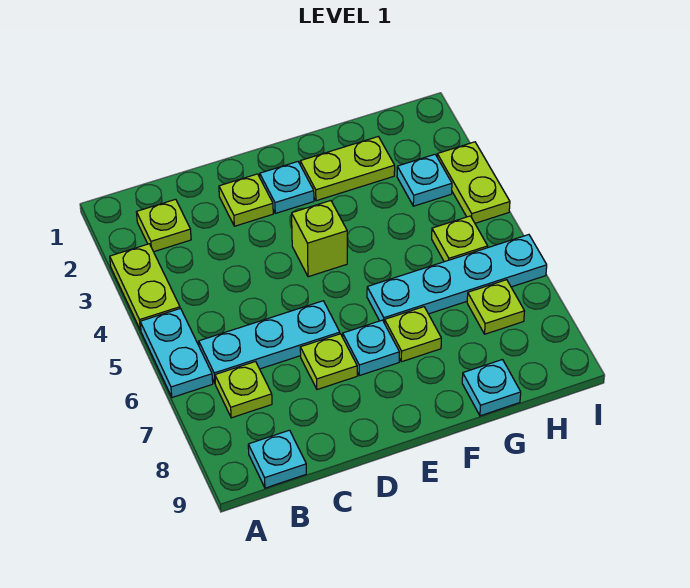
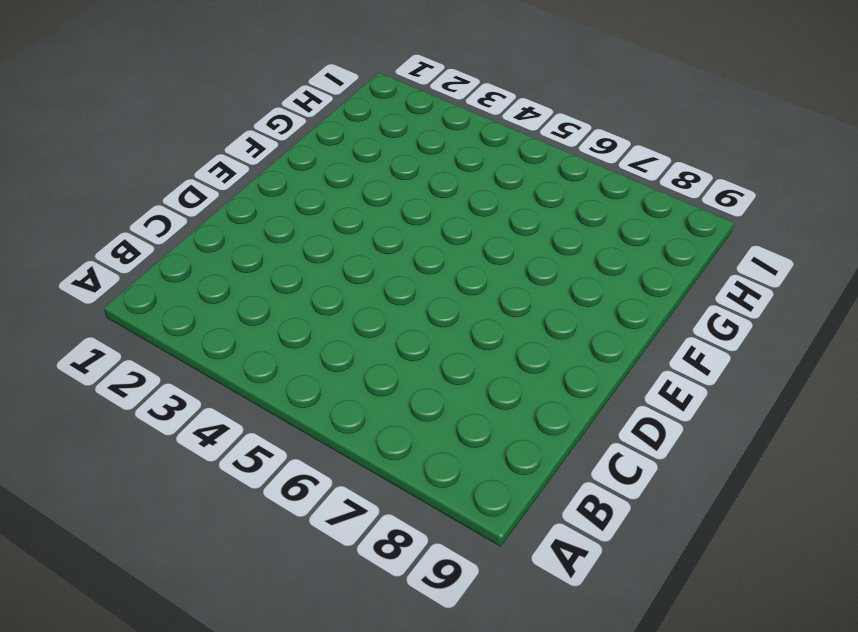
none -> lime plate A3:A4 level 1
none -> cyan plate A5:A6 level 1
none -> lime plate B2 level 1

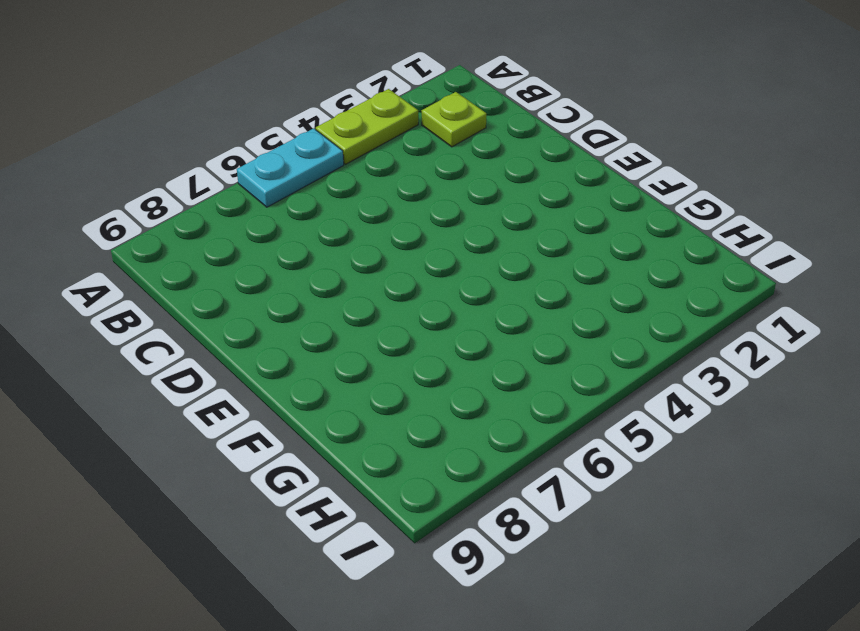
none -> cyan plate B6:D6 level 1
none -> lime plate B7 level 1
none -> cyan plate B9 level 1

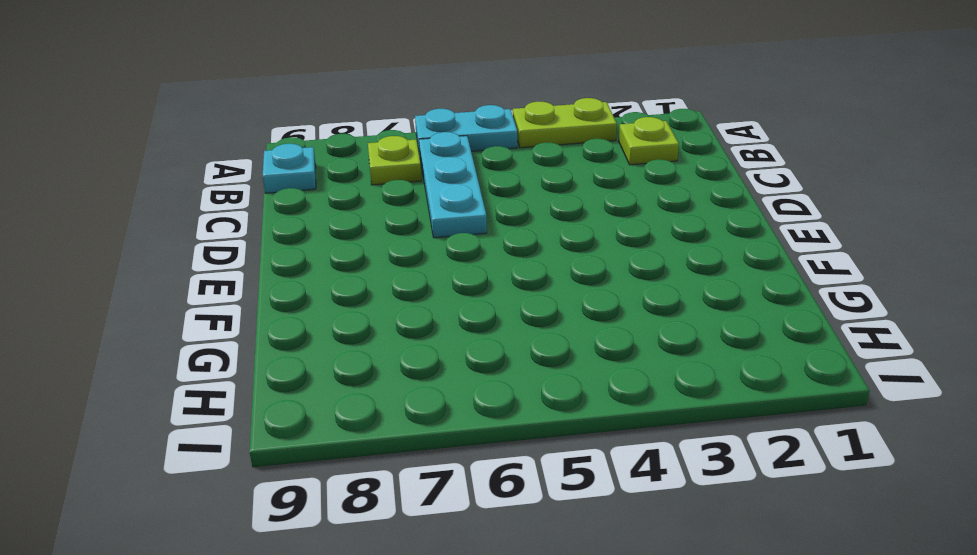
none -> lime plate D2 level 1
none -> lime plate D7 level 1
none -> cyan plate E2 level 1

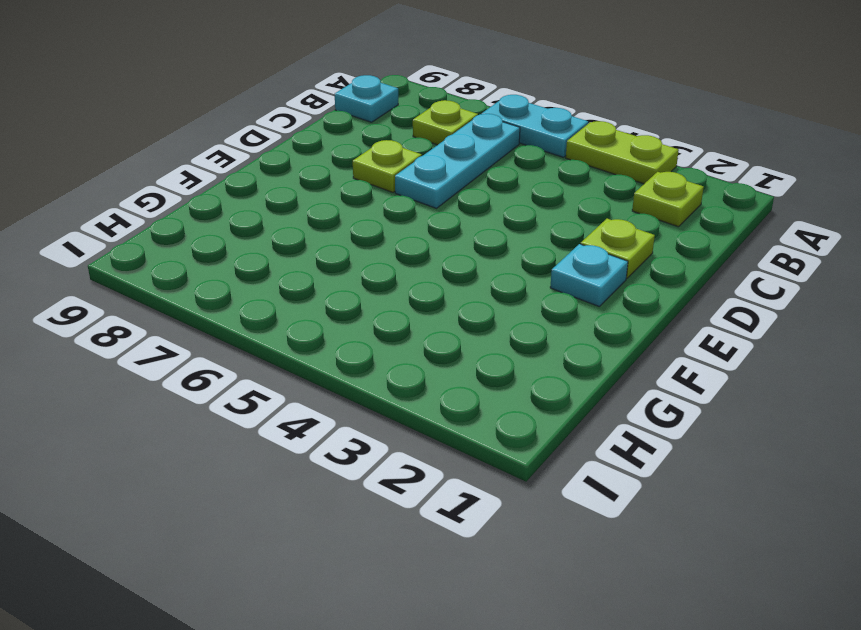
none -> lime brick E4 level 1
none -> cyan plate E7 level 1
none -> lime plate F2:G2 level 1

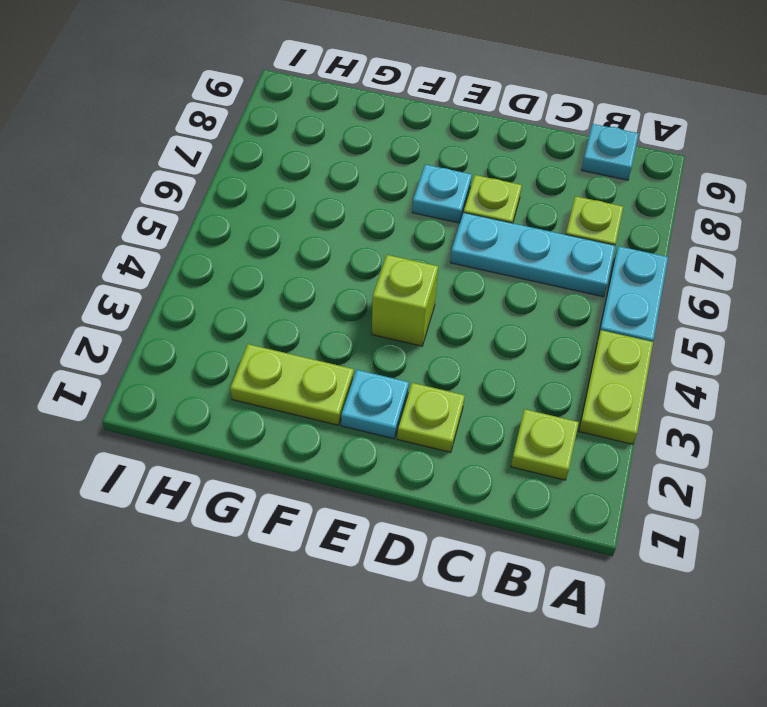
none -> cyan plate F6:I6 level 1
none -> lime plate F7 level 1
none -> cyan plate G9 level 1

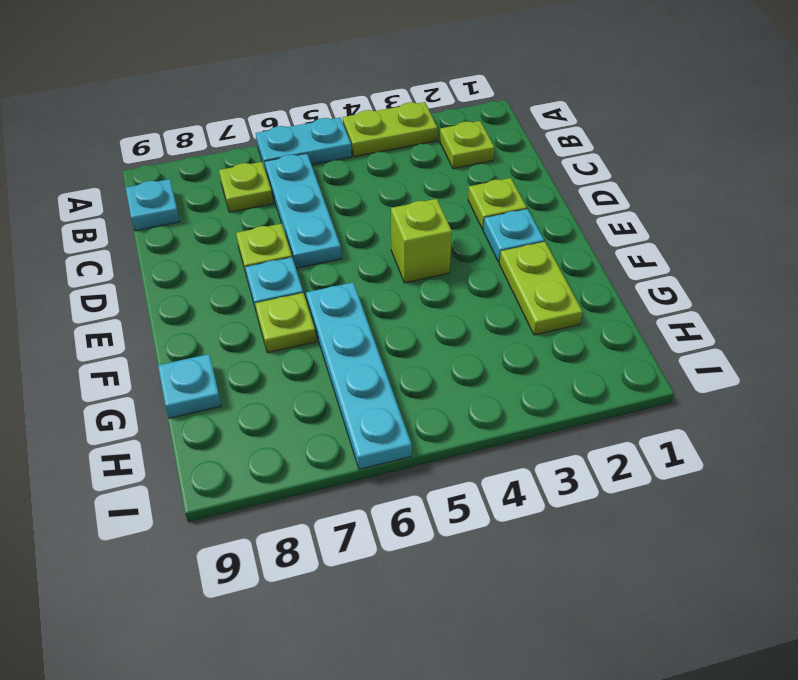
none -> cyan plate H3 level 1
none -> lime plate H5 level 1
none -> lime plate H7 level 1

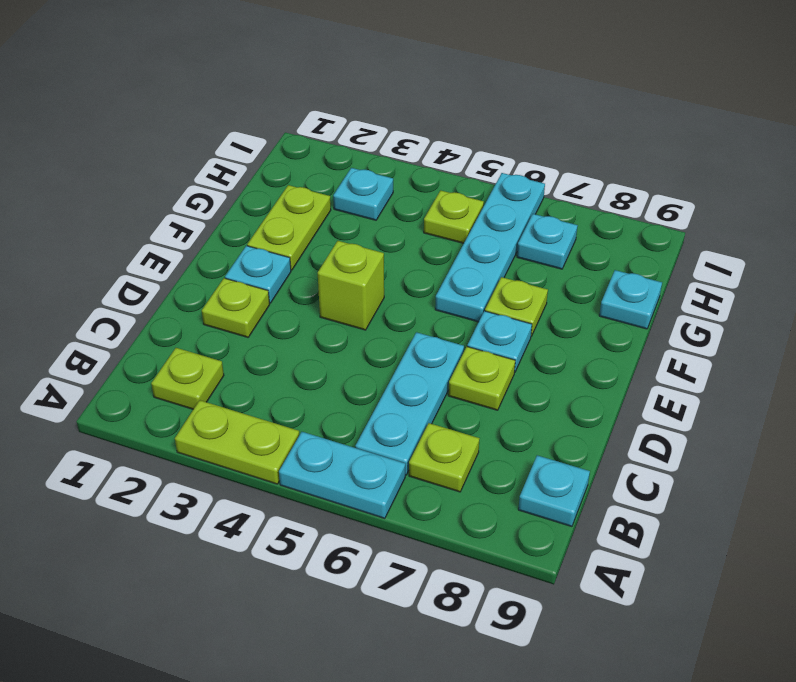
cyan plate H7 level 1 -> lime plate H7 level 1
none -> lime plate I3:I4 level 1

